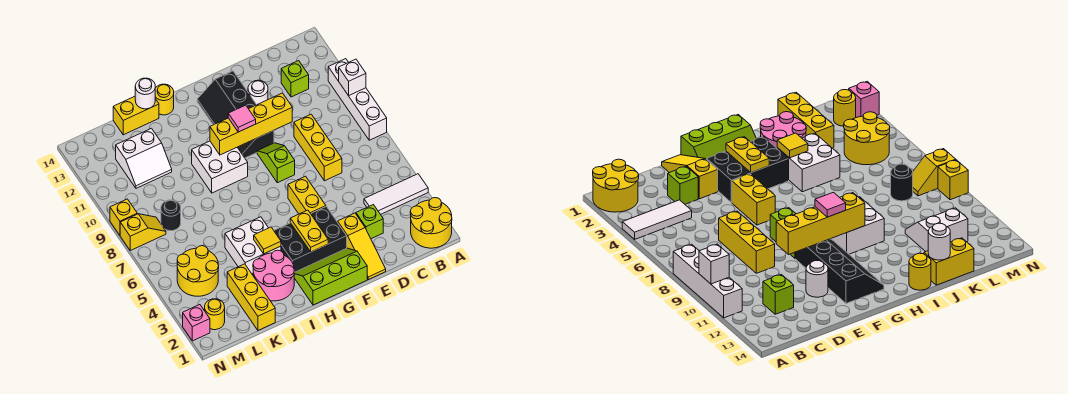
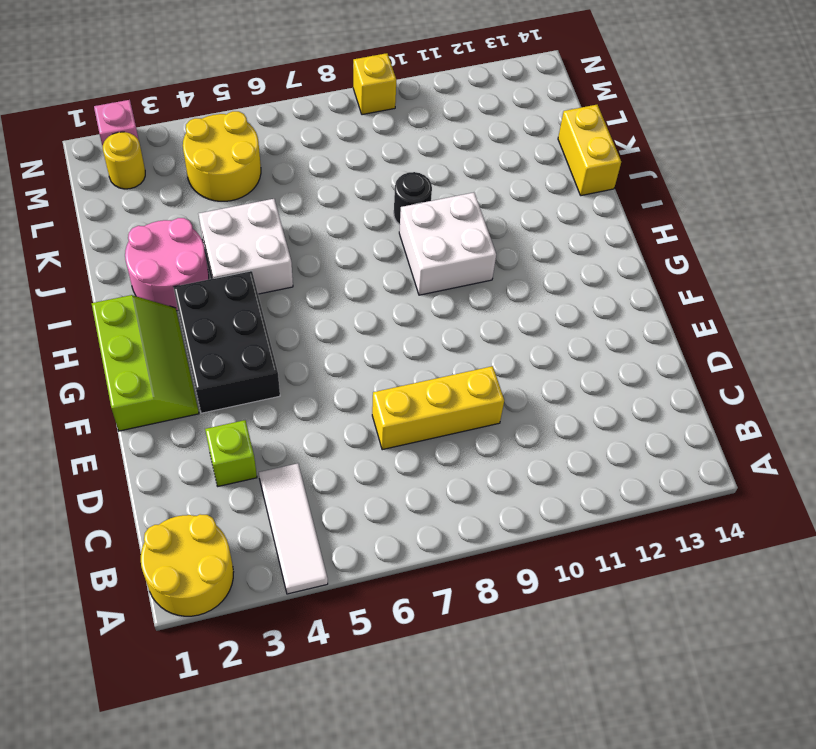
black round brick J9 level 1 -> black round brick L8 level 1
none -> white brick A8:A11 level 1
none -> lime brick C12 level 1
none -> yellow slope E1:E3 level 1 top 3
none -> white round brick E12 level 1

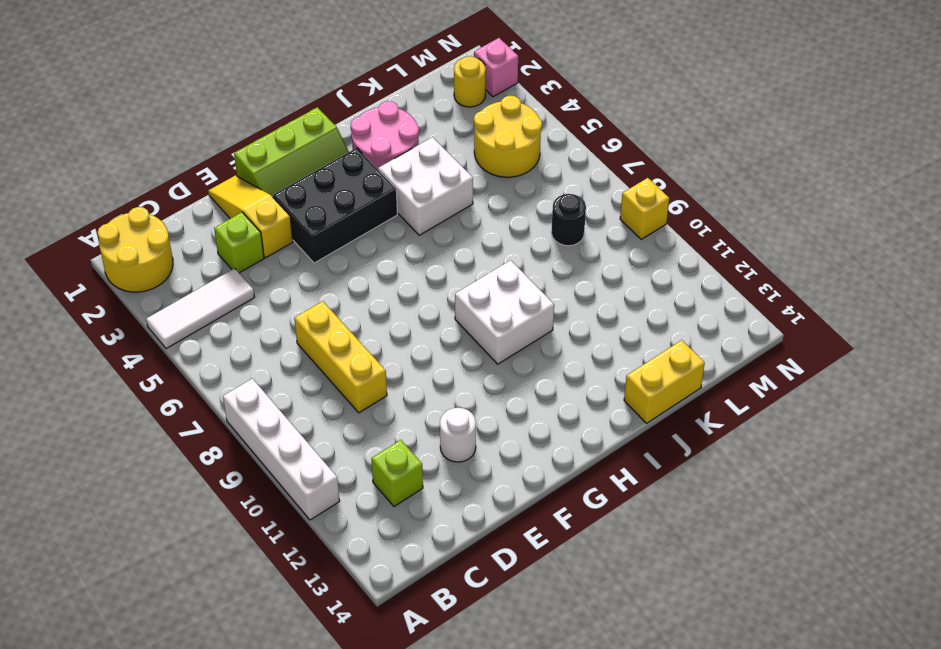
none -> yellow brick F5:F6 level 1
none -> lime slope F8:F9 level 1 top 8
none -> black slope F10:G13 level 1 top F
none -> yellow round brick I14 level 1

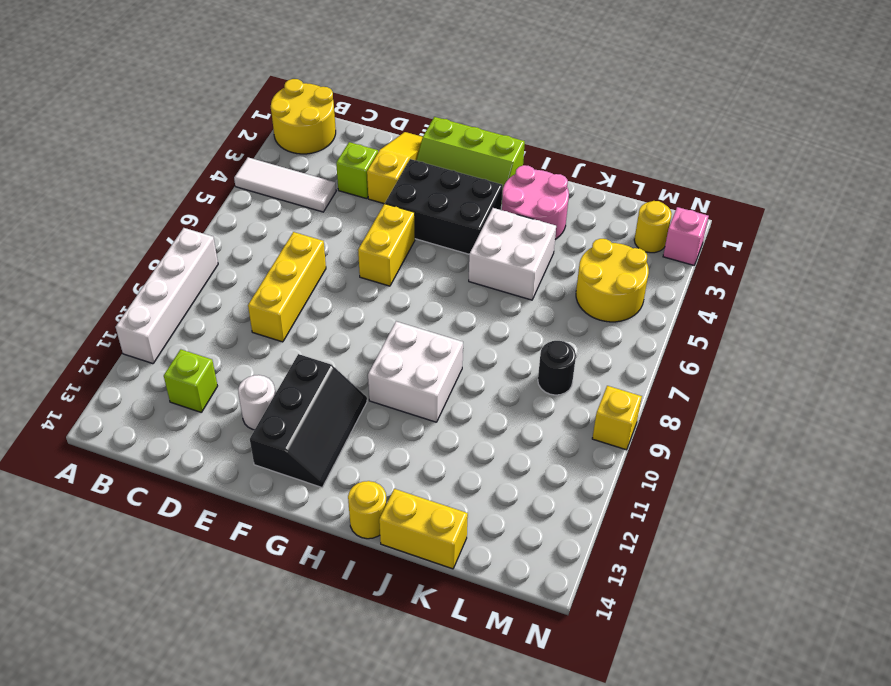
black slope F11:G13 level 1 top F -> black slope F10:G13 level 1 top F
none -> lime slope F8:F9 level 1 top 8
none -> yellow brick K1:K3 level 1
none -> white slope K11:L12 level 1 top 12
none -> yellow slope M8:N8 level 1 top N

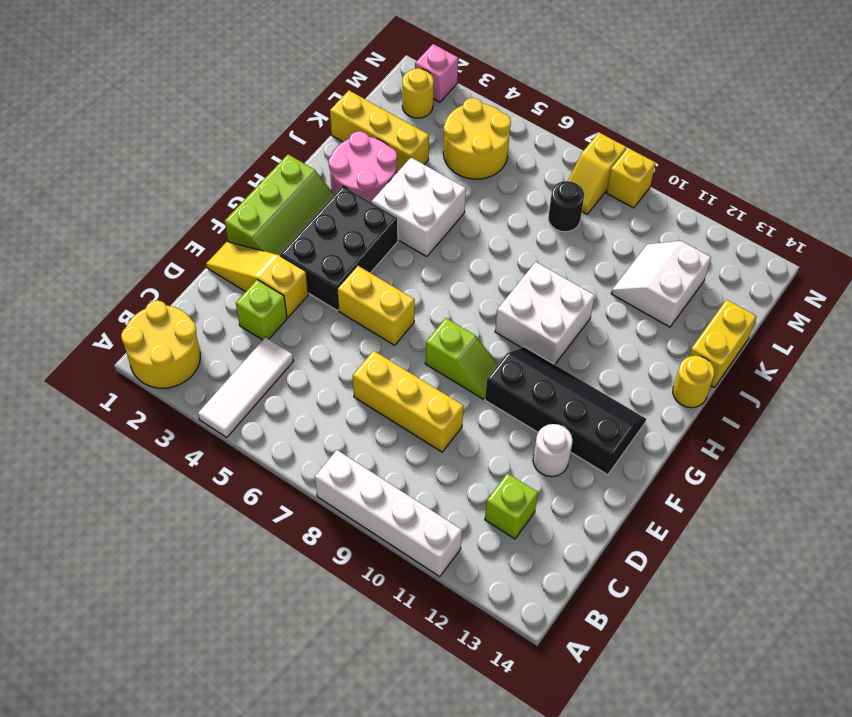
none -> white brick A10 level 2
none -> yellow brick E10:H10 level 2
none -> yellow plate G3:G4 level 2
none -> yellow tile I4 level 2

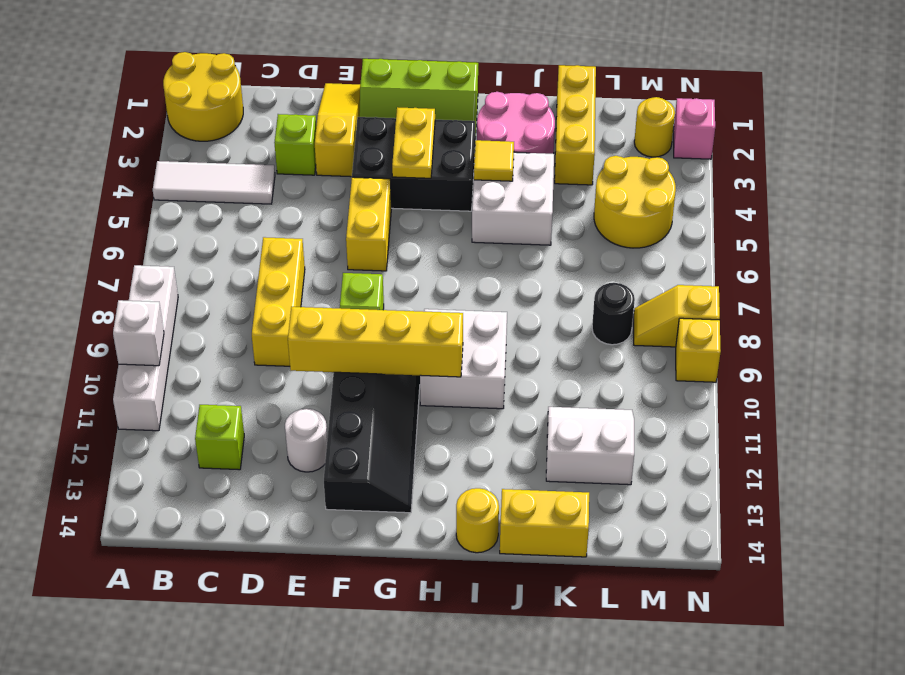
none -> white round brick J14 level 2
none -> pink tile G10 level 3

